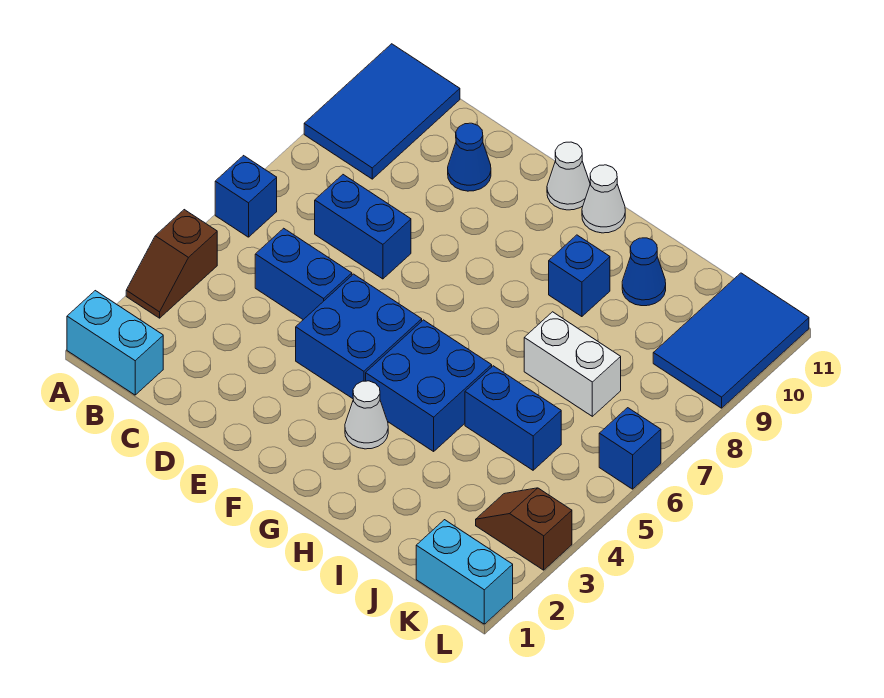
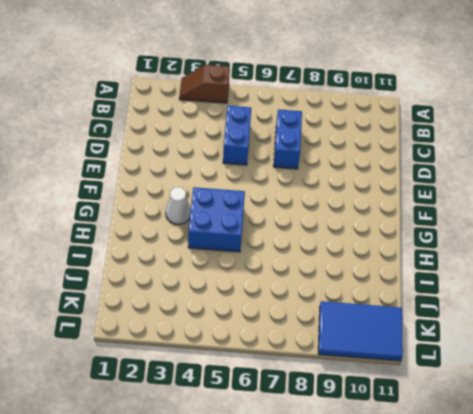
none -> cyan brick A1:B1 level 1
none -> blue brick A6 level 1
none -> blue tile A9:B11 level 1

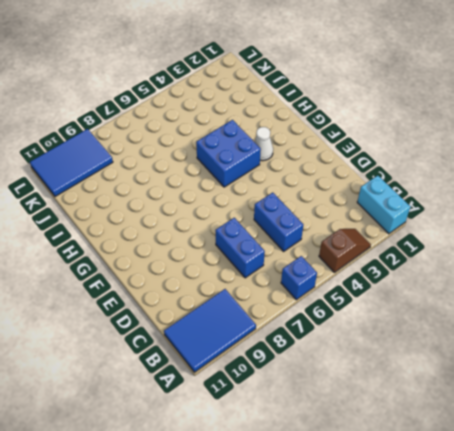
none -> blue cone D10 level 1
none -> blue brick E4:F5 level 1
none -> white cone F11 level 1

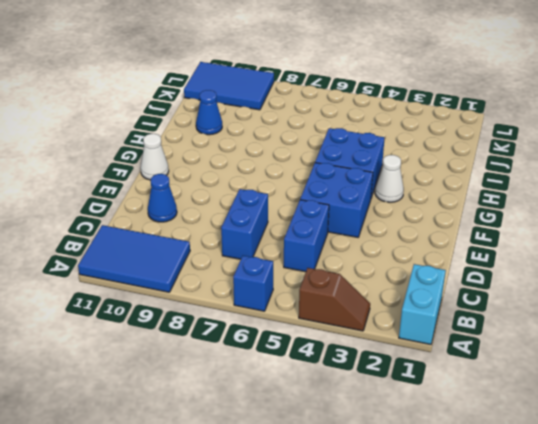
none -> white cone G11 level 1
none -> blue brick H9 level 1
none -> blue brick I5:J5 level 1

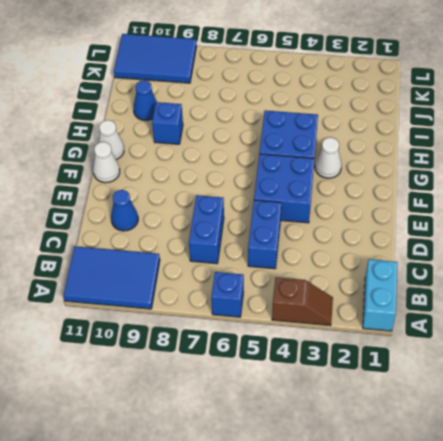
none -> blue brick I5:J5 level 1
none -> white brick I7:J7 level 1
none -> cyan brick K1:L1 level 1

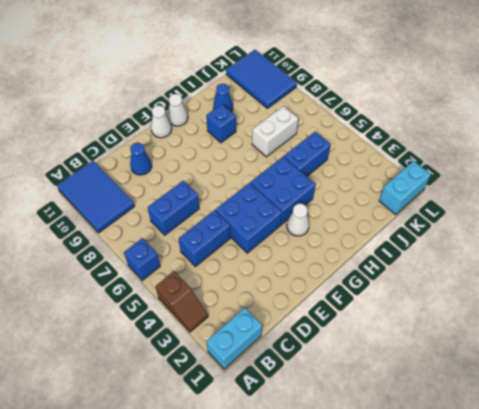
none -> brown slope K3:L3 level 1 top L
none -> blue brick L6 level 1

